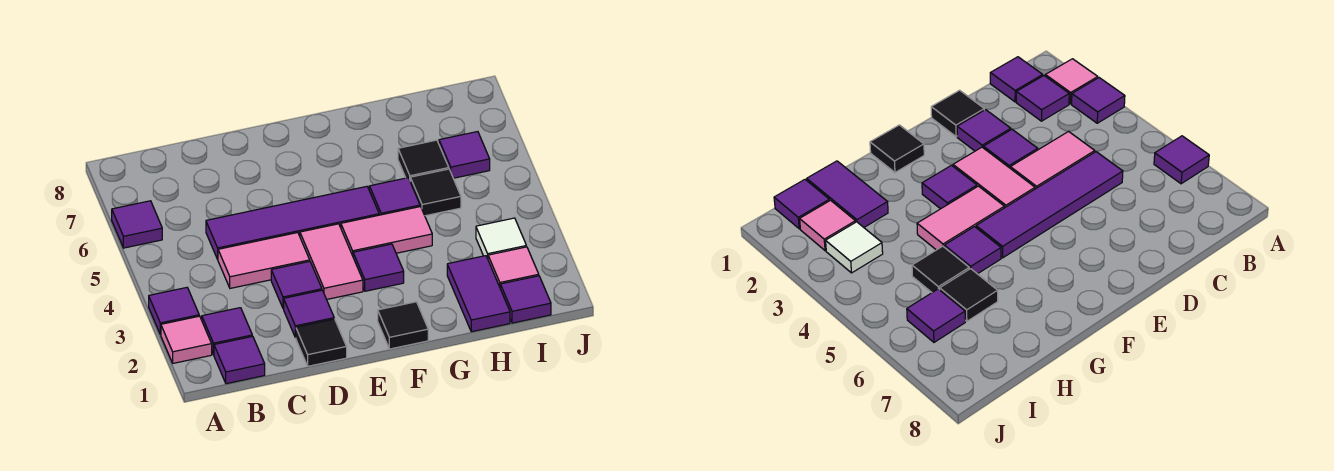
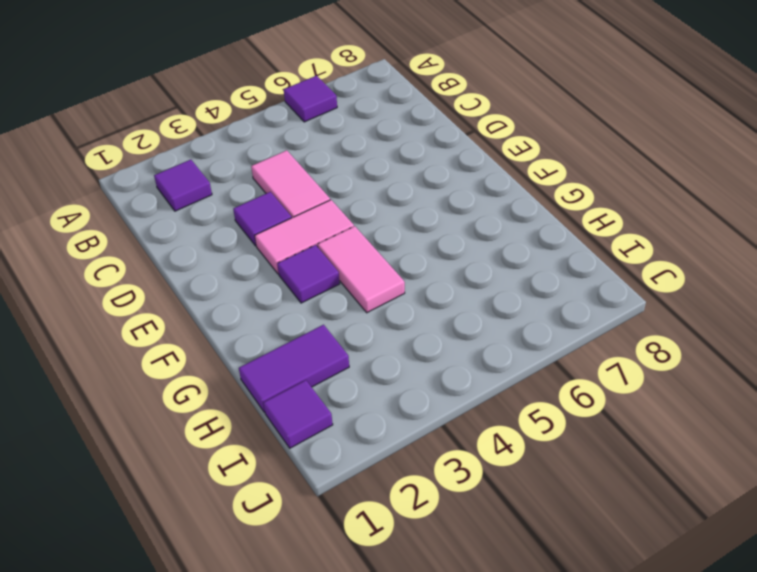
none -> pink tile A2 level 1
none -> purple tile A3 level 1
none -> purple tile B1 level 1

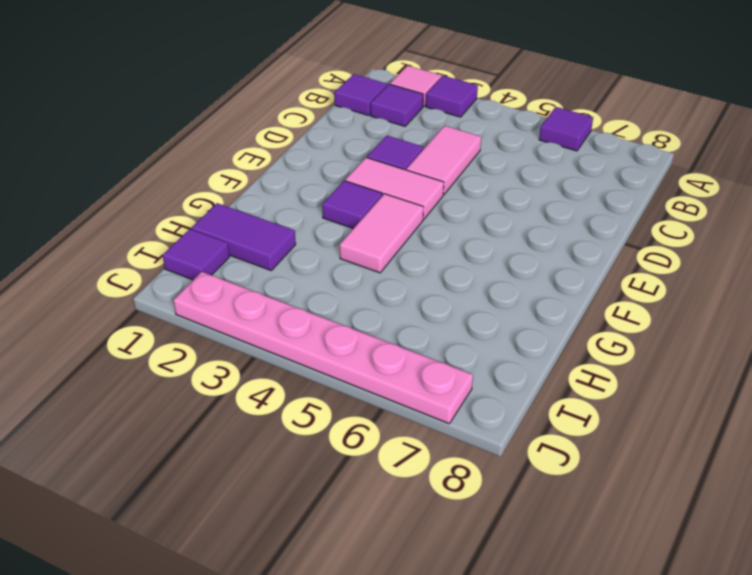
pink plate J2:J7 level 1 -> none
none -> purple tile C5:F5 level 1
none -> black tile D1 level 1
none -> purple tile D2 level 1

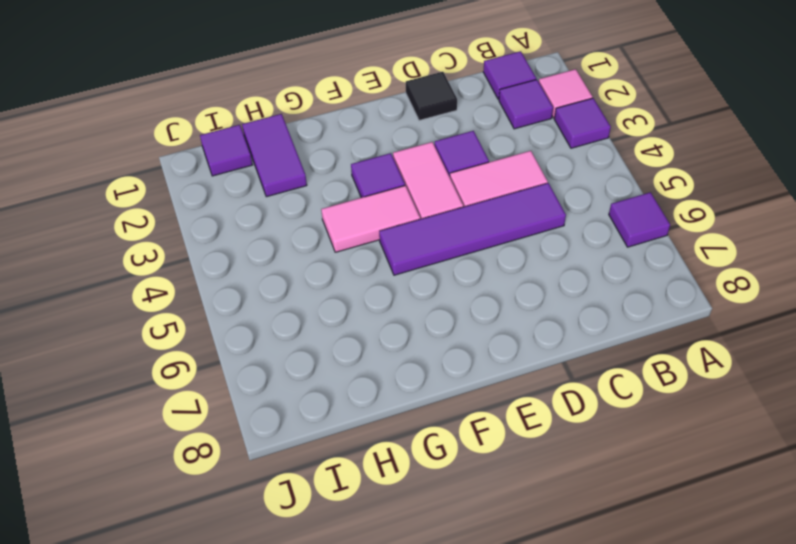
none -> purple tile D2 level 1
none -> black tile F1 level 1
none -> purple tile G5 level 1

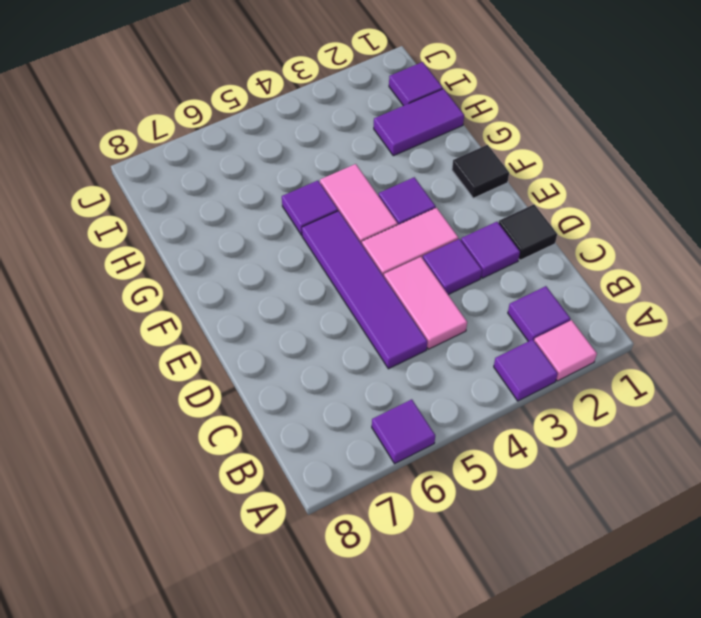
none -> purple tile B1 level 1
none -> black tile H5 level 1
none -> black tile H6 level 1

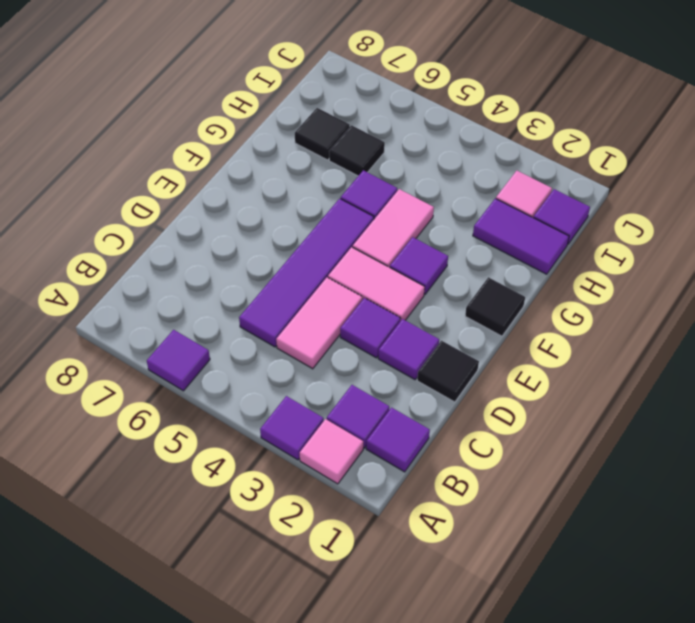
black tile H7 level 1 -> black tile H5 level 1
none -> white tile I3 level 1
none -> purple tile I6 level 1

